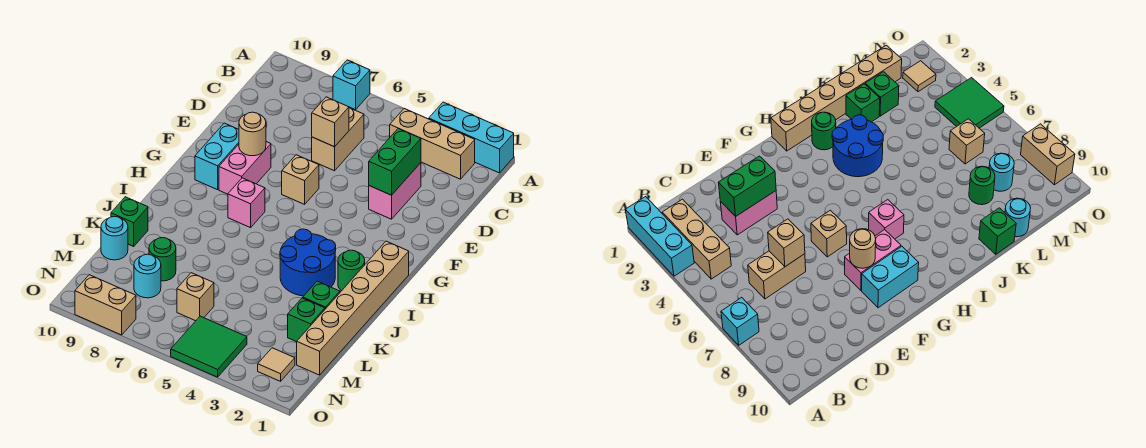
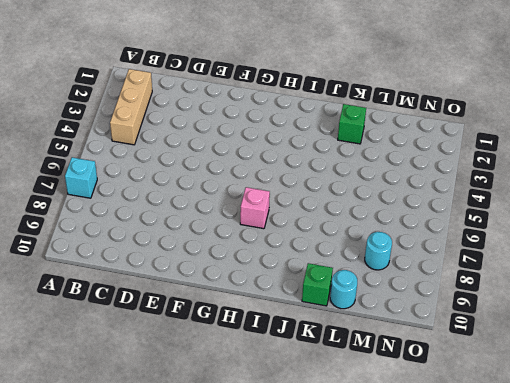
none -> cyan brick A1:A3 level 1
none -> tan brick C6:D6 level 1
none -> pink brick D3:E3 level 1

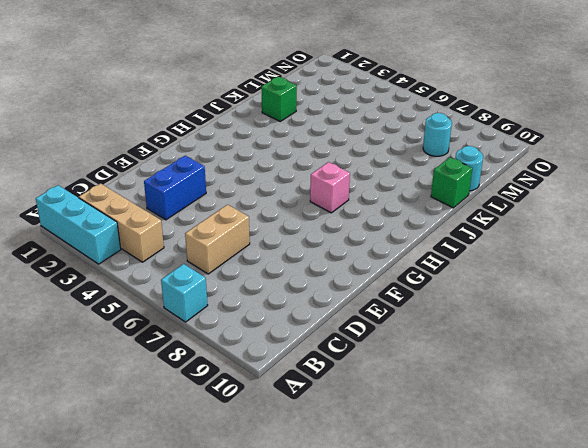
blue brick D3:E3 level 1 -> pink brick D3:E3 level 1
none -> tan brick F6 level 1
none -> pink brick F8:G8 level 1
none -> cyan brick F9:G9 level 1

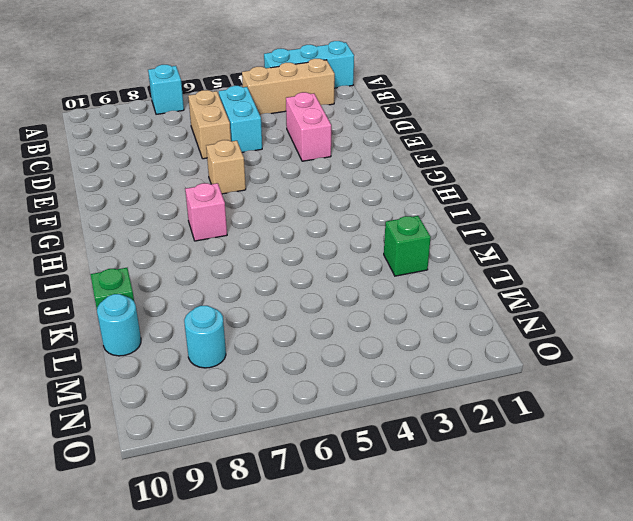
cyan brick C5:D5 level 1 -> cyan brick F9:G9 level 1
none -> pink brick F8:G8 level 1
none -> tan brick H1:M1 level 1
none -> green round brick I2 level 1

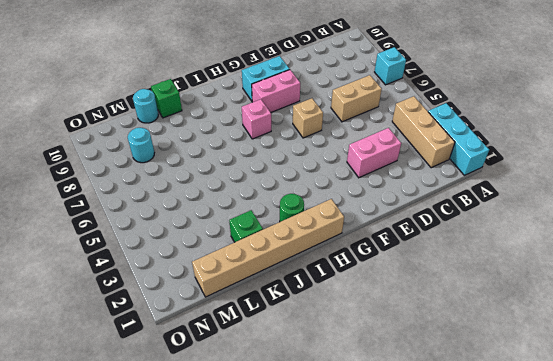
none -> blue round brick I3:J4 level 1
none -> green brick L2 level 1
none -> green round brick L8 level 1

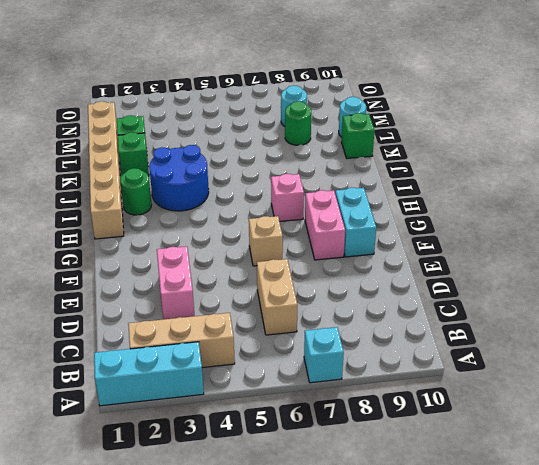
none -> tan brick M6 level 1
none -> tan tile N2 level 1
none -> green tile N4:O5 level 1

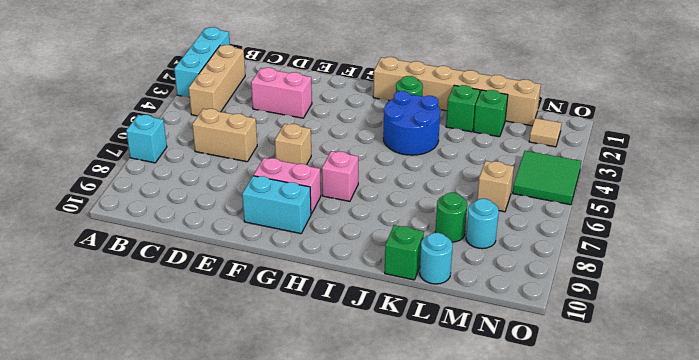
none -> tan brick O8:O9 level 1
none -> green brick D3:E3 level 2
none -> tan brick D6 level 2

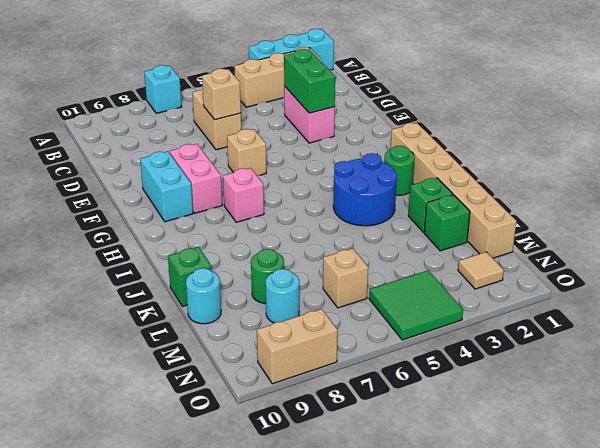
none -> tan round brick F8 level 2

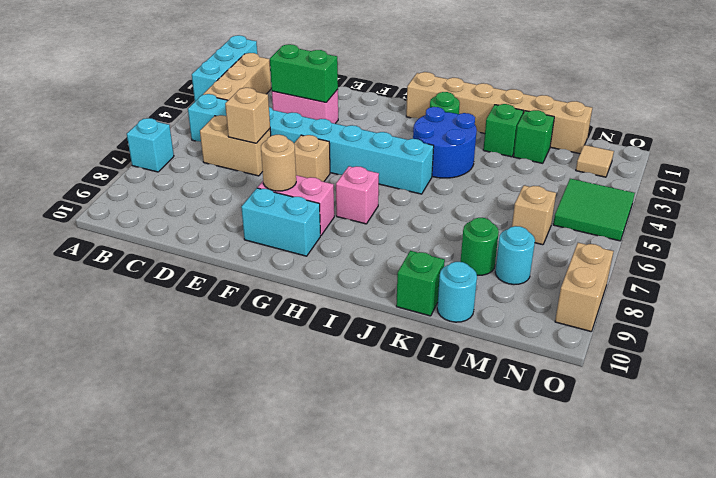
cyan brick B5:I5 level 1 -> none

